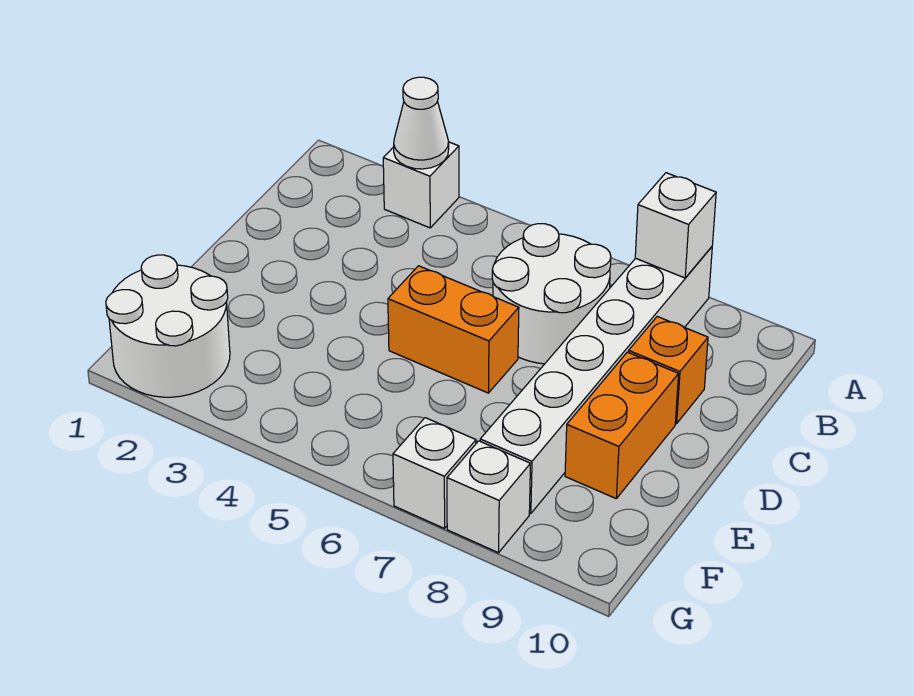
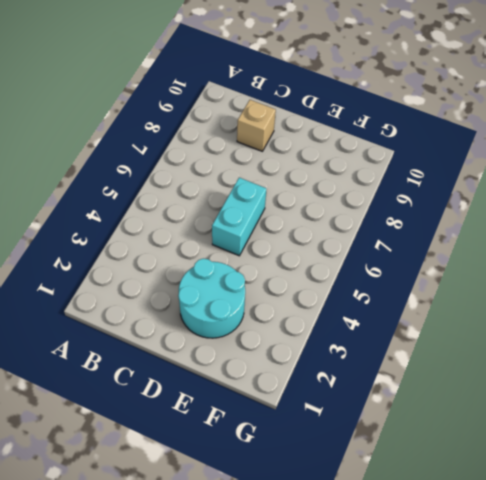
tan brick C9 level 1 -> orange brick C9 level 1
cyan round brick D2:E3 level 1 -> none
cyan brick D5:D6 level 1 -> orange brick D5:D6 level 1
none -> white brick A3 level 1
none -> white brick A8:F8 level 1

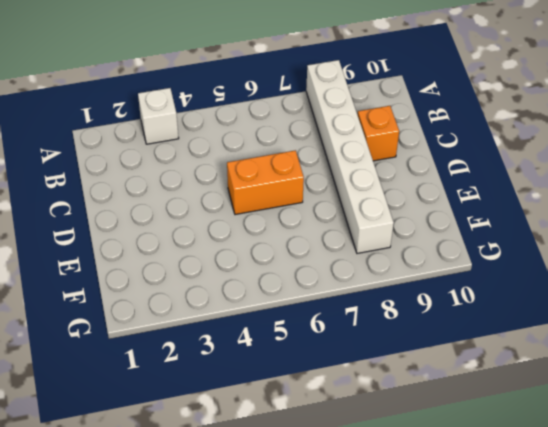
none -> white round brick B6:C7 level 1
none -> orange brick D9:E9 level 1

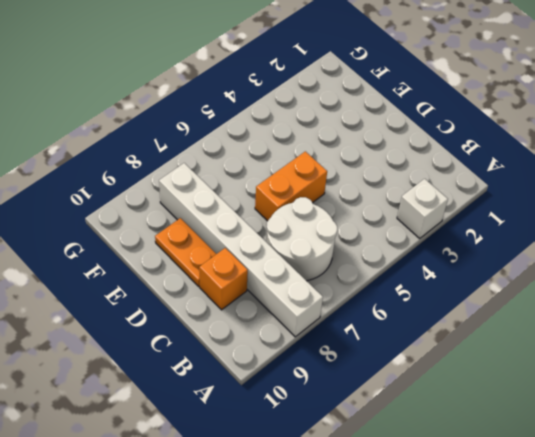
orange plate D9:E9 level 1 -> orange brick D9:E9 level 1
none -> white round brick F1:G2 level 1
none -> white brick G7 level 1

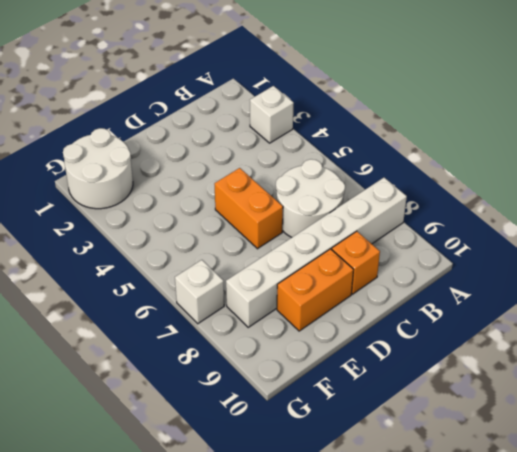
none -> white brick G8 level 1
none -> white cone A3 level 2

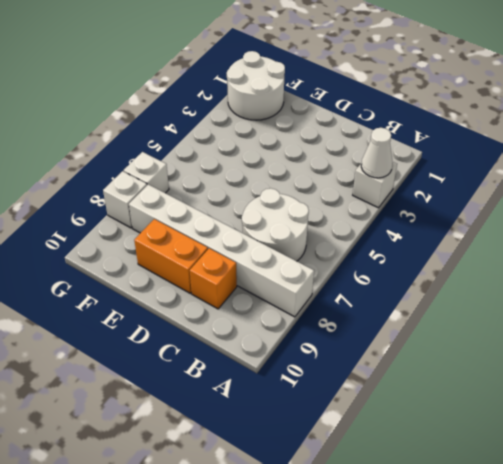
none -> orange brick D5:D6 level 1
none -> white brick A8 level 2

